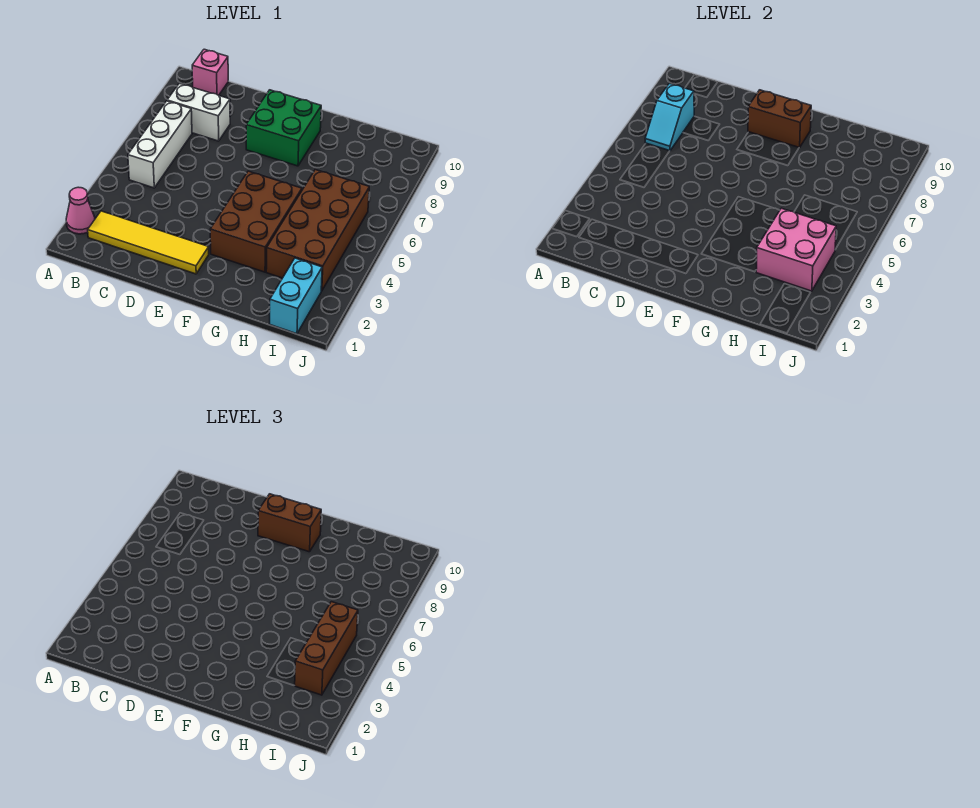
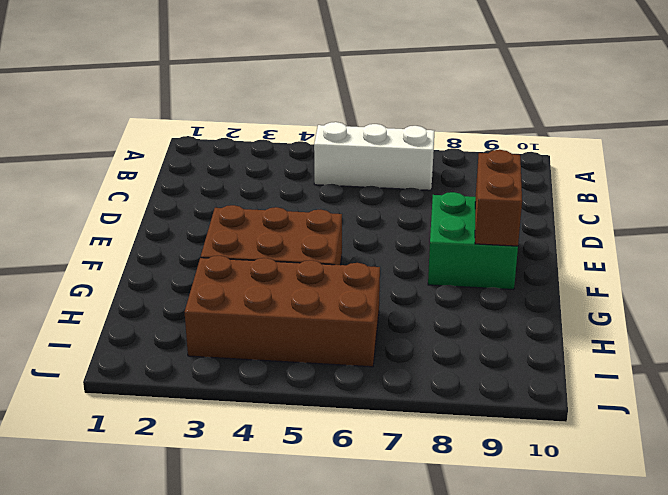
none -> pink cone A2 level 1
none -> yellow tile B2:E2 level 1
none -> white brick B8:C8 level 1

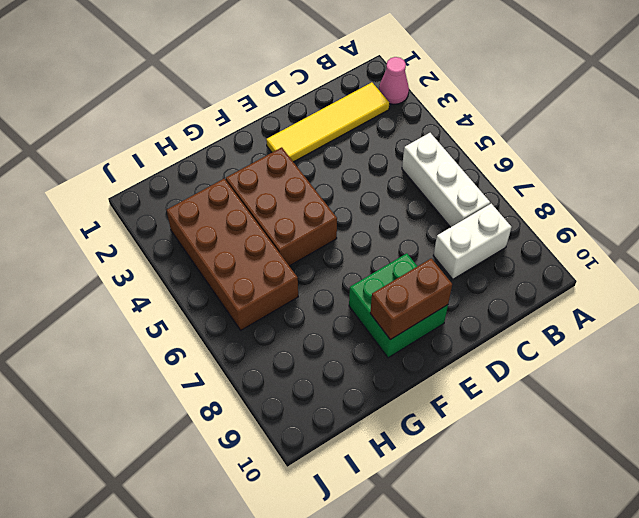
none -> pink brick B10 level 1
none -> cyan brick I1:I2 level 1
none -> cyan slope B7:B8 level 2 top 8

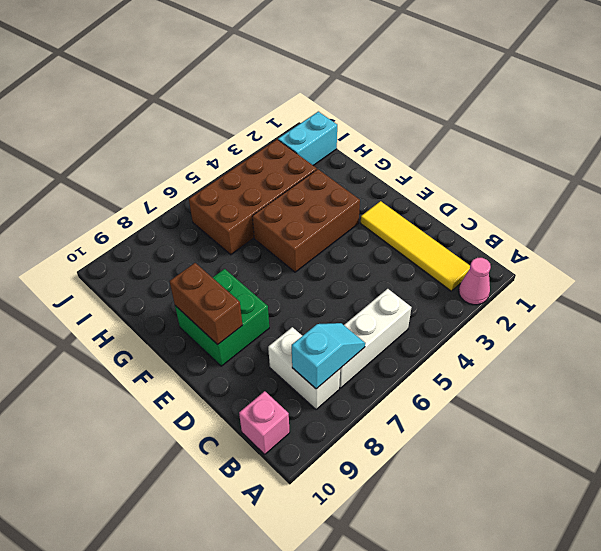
none -> pink brick H3:I4 level 2
none -> brown brick E9:F9 level 3
none -> brown brick I3:I5 level 3

